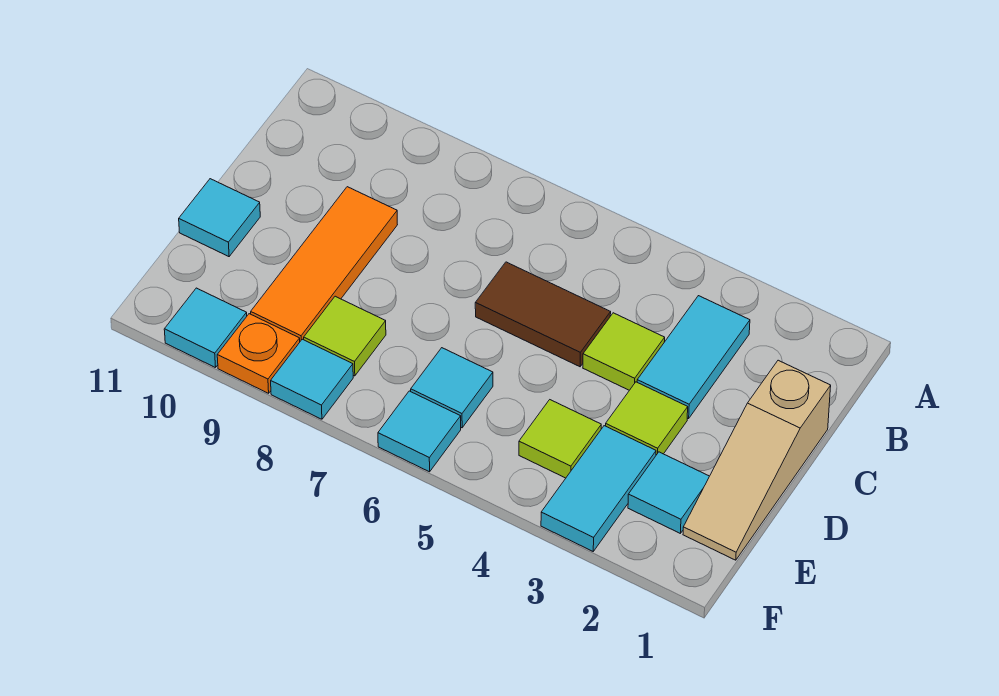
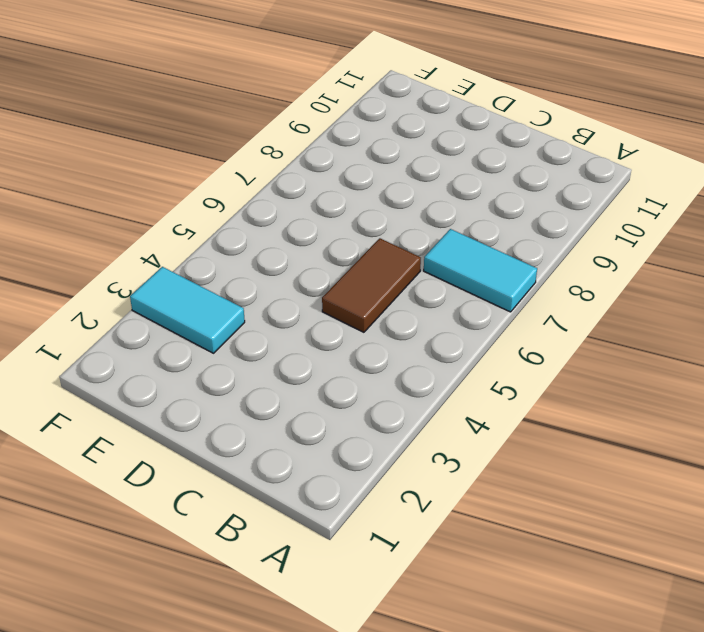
cyan tile A7:B7 level 1 -> cyan tile B3:C3 level 1
none -> tan slope C1:E1 level 1 top C
none -> lime tile C4 level 1
none -> orange tile C9:E9 level 1

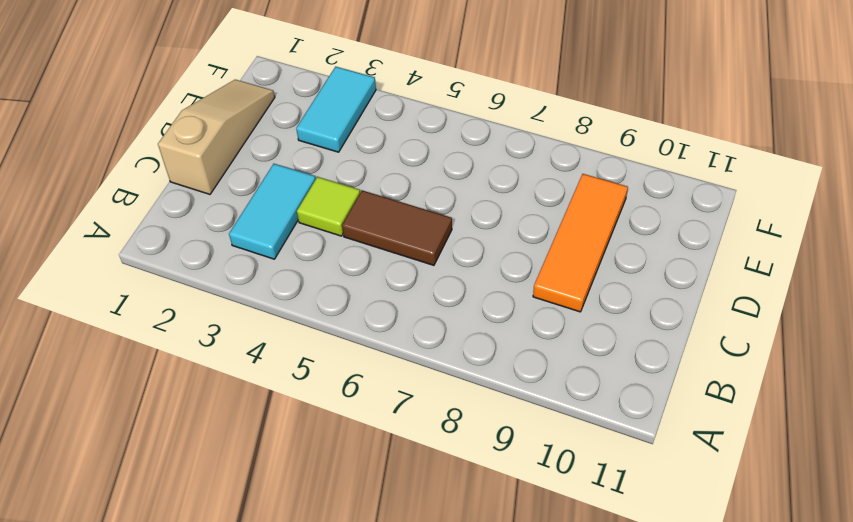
none -> lime tile D3 level 1
none -> cyan tile D11 level 1
none -> cyan tile E2 level 1

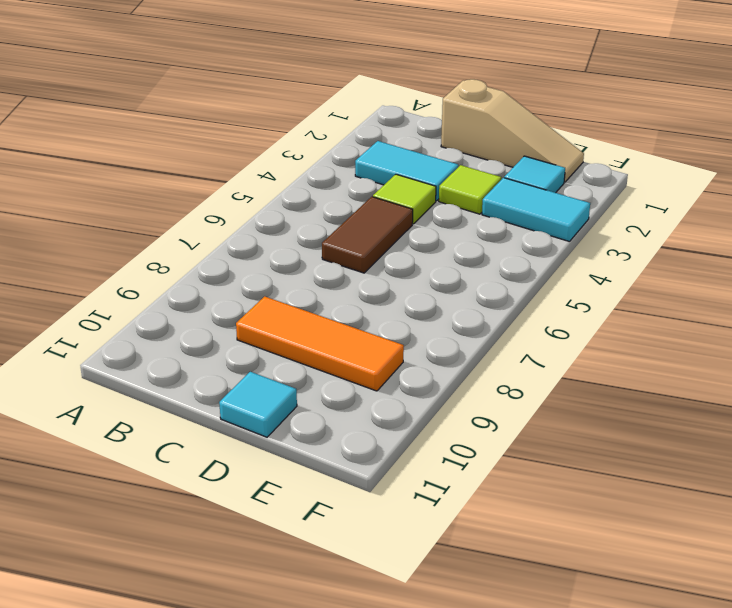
none -> lime tile E4 level 1
none -> cyan tile E6 level 1
none -> lime tile E8 level 1

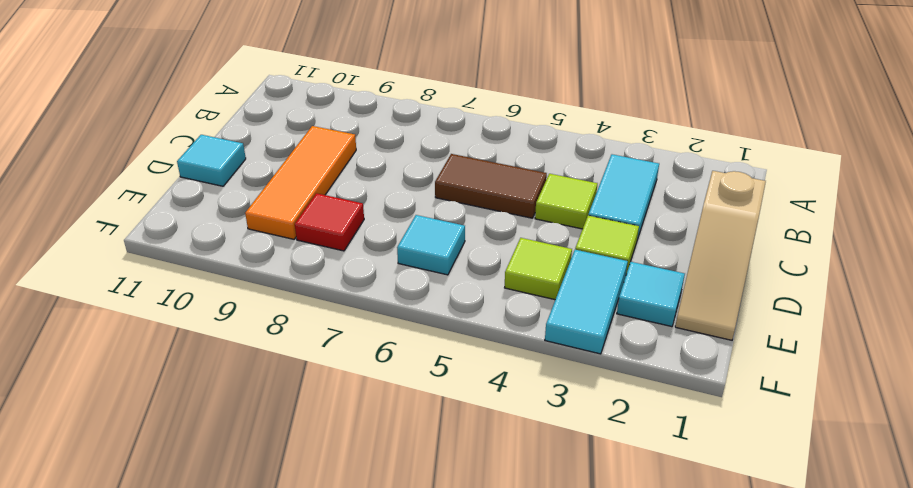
red tile E8 level 1 -> lime tile E8 level 1
none -> cyan tile F6 level 1
none -> cyan tile F8 level 1
none -> orange plate F9 level 1

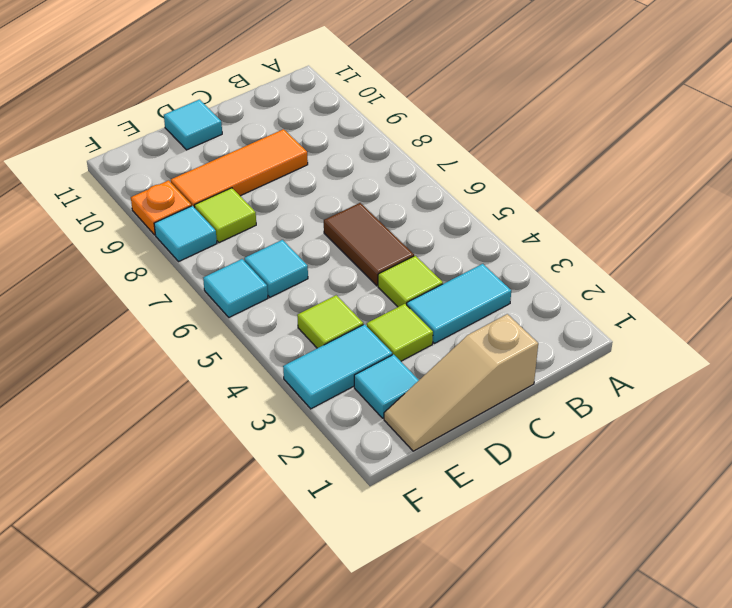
none -> cyan tile F10 level 1

